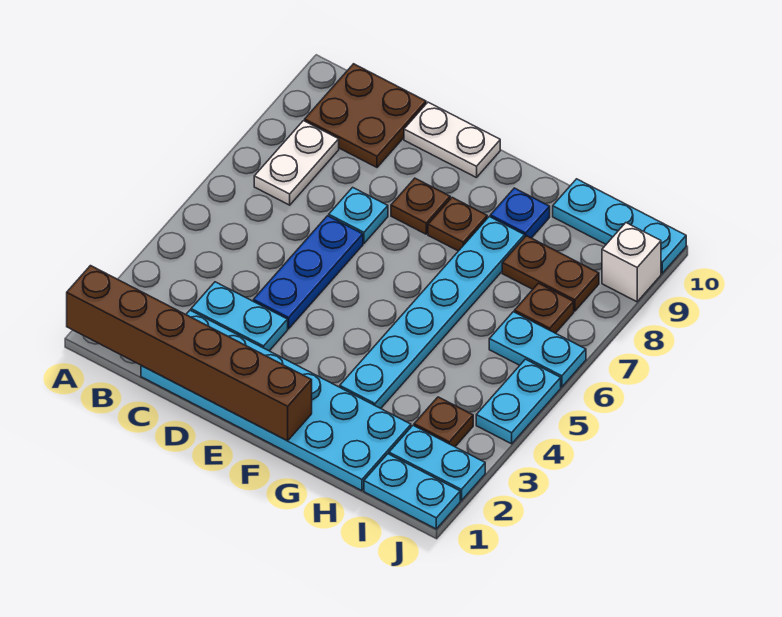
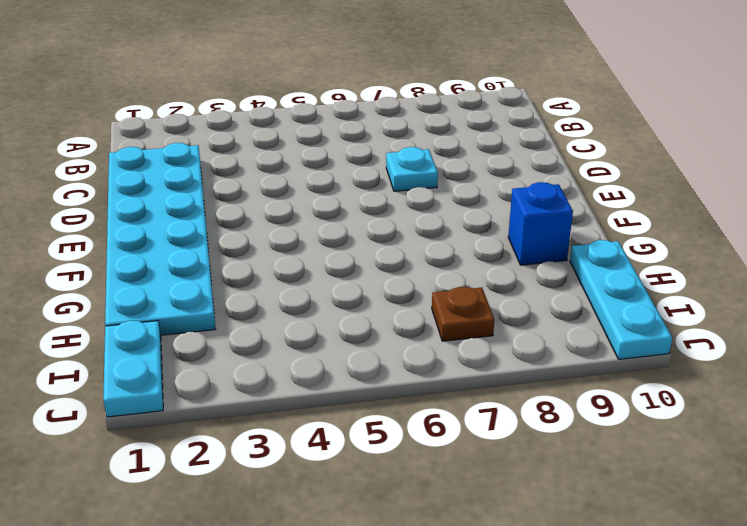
blue brick G9 level 1 -> blue plate G9 level 1
none -> white plate B7:B8 level 1
none -> brown plate B9:C10 level 1
none -> cyan plate C3:D3 level 1

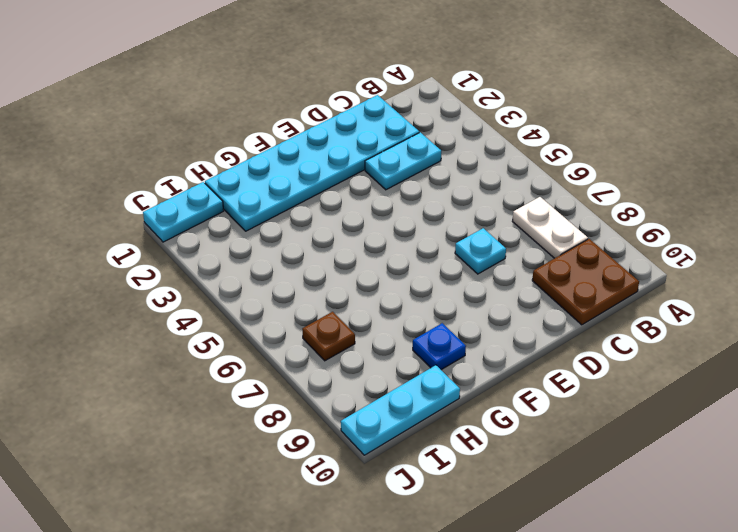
none -> blue plate D4:D6 level 1
none -> white plate D10:E10 level 1
none -> brown plate E8 level 1

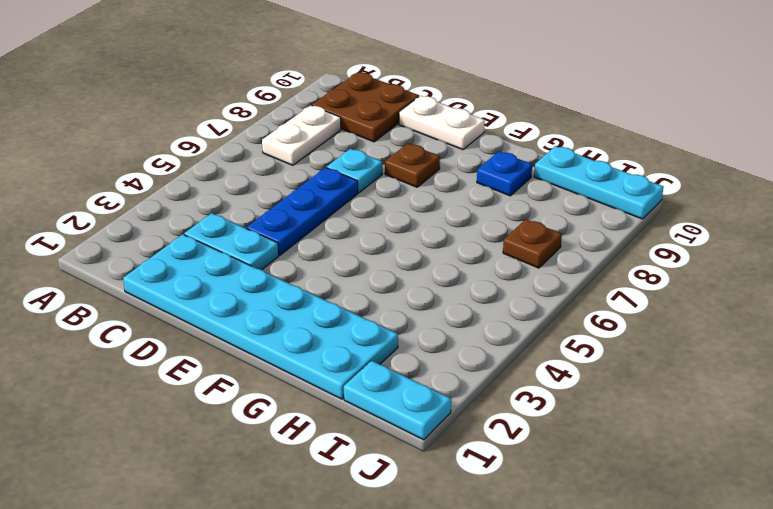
none -> brown plate F8 level 1
none -> cyan plate G3:G8 level 1
none -> brown plate H8:I8 level 1

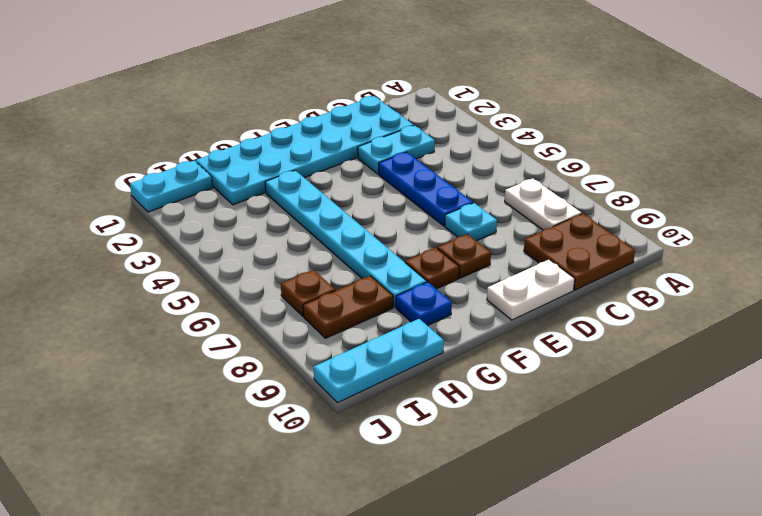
none -> cyan plate I2:J2 level 1
none -> brown plate I3 level 1
none -> cyan plate I6:J6 level 1

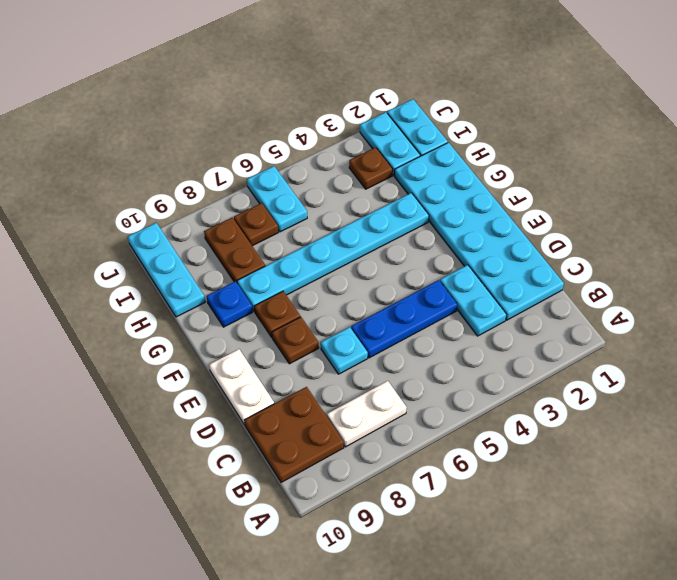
none -> cyan plate J4:J5 level 1
none -> white brick J9 level 1
none -> brown brick A1:F1 level 2

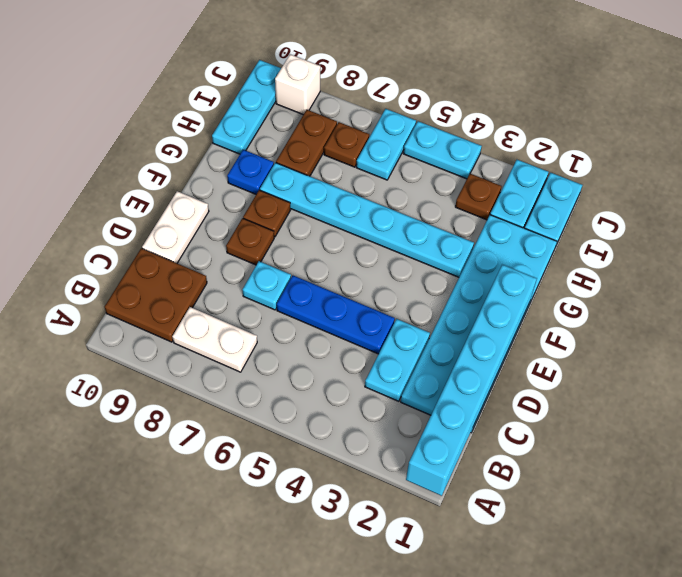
cyan brick A1:F1 level 2 -> brown brick A1:F1 level 2

